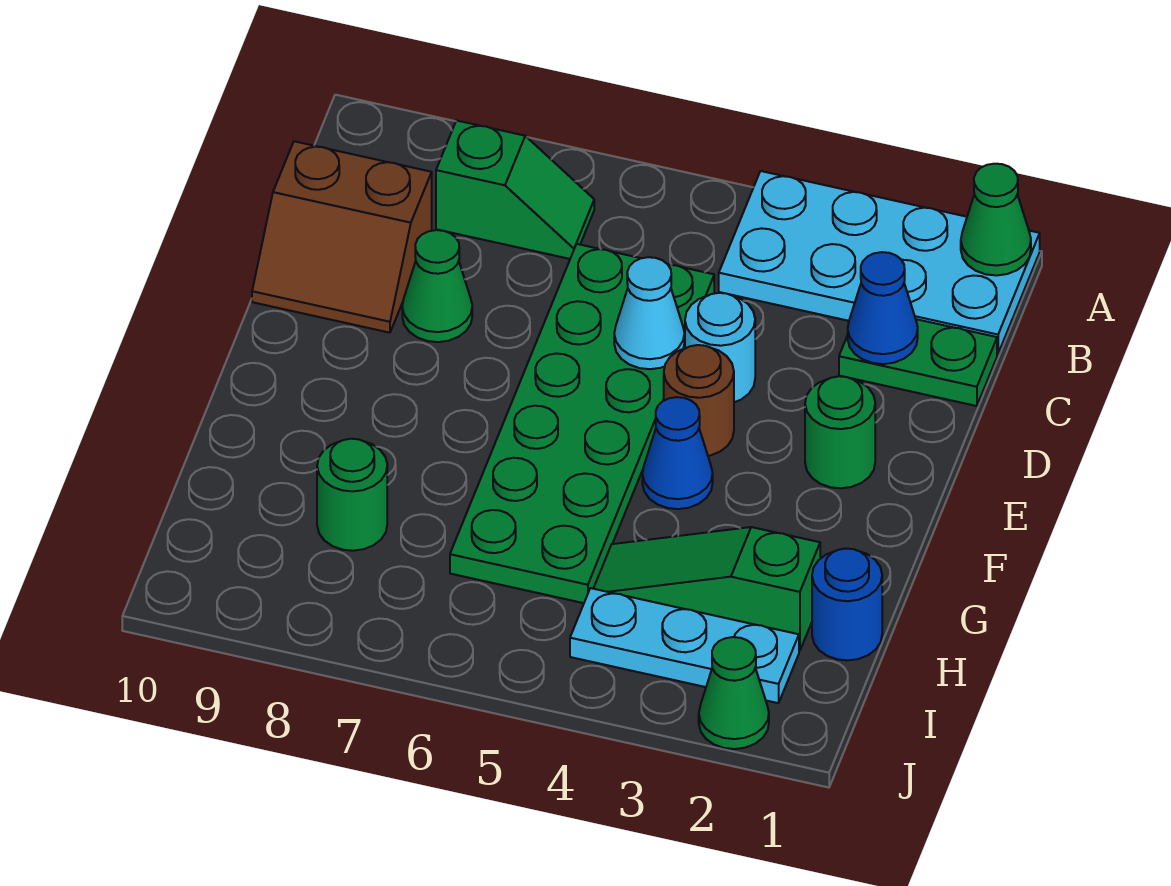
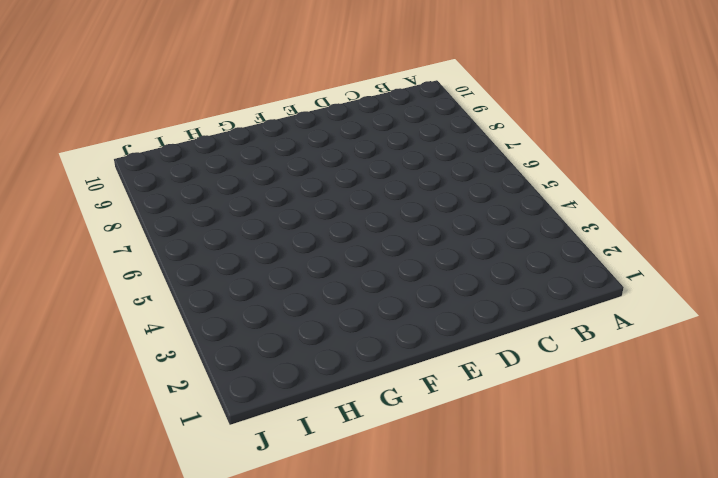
none -> cyan plate A1:B4 level 1
none -> green slope B7:B8 level 1 top 8
none -> green plate C1:C2 level 1

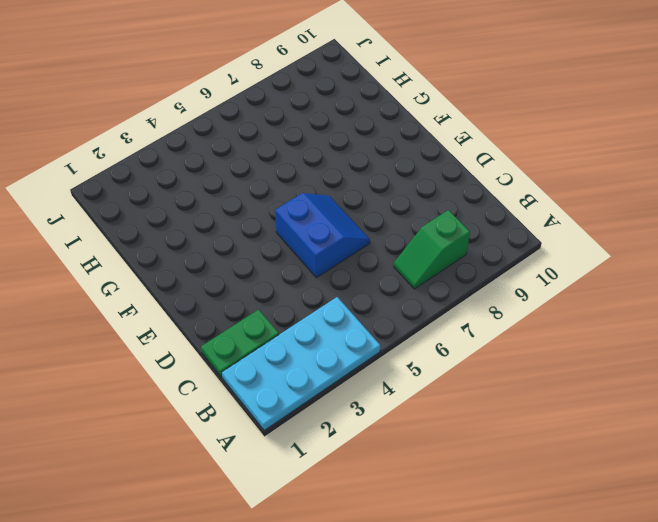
blue slope D5:E6 level 1 top 5 -> green plate C5:H6 level 1
none -> brown slope C9:D10 level 1 top C
none -> cyan round brick D4 level 1
none -> green cone D8 level 1

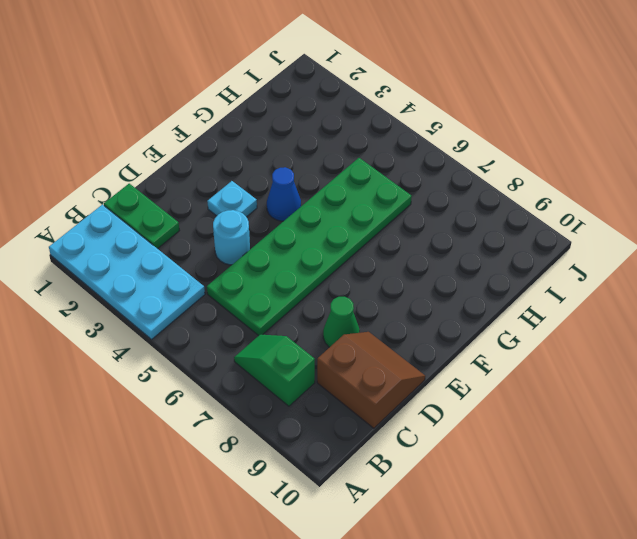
cyan plate E3 level 1 -> none
none -> green round brick E2 level 1
none -> brown round brick E4 level 1
none -> blue round brick H1 level 1

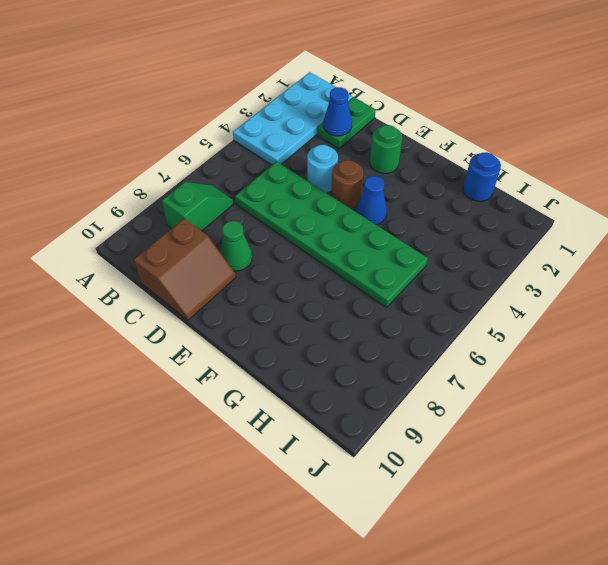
none -> green slope H2:H4 level 1 top 2
none -> green round brick H8 level 1
none -> cyan plate I2:I4 level 1

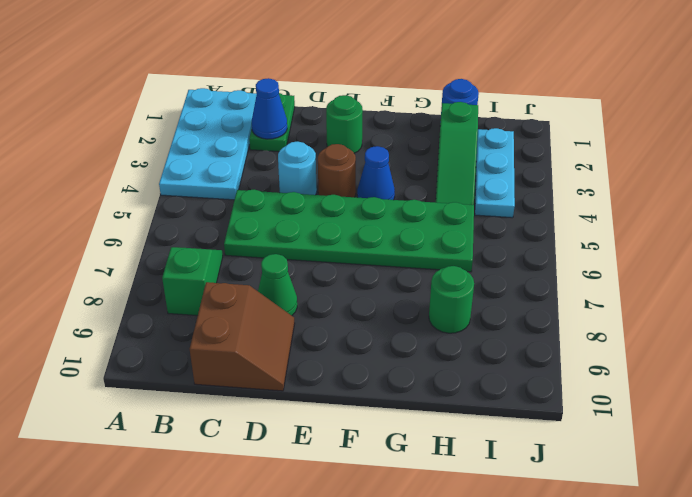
none -> green cone J2 level 1
none -> green cone A1 level 2
none -> cyan cone D5 level 2

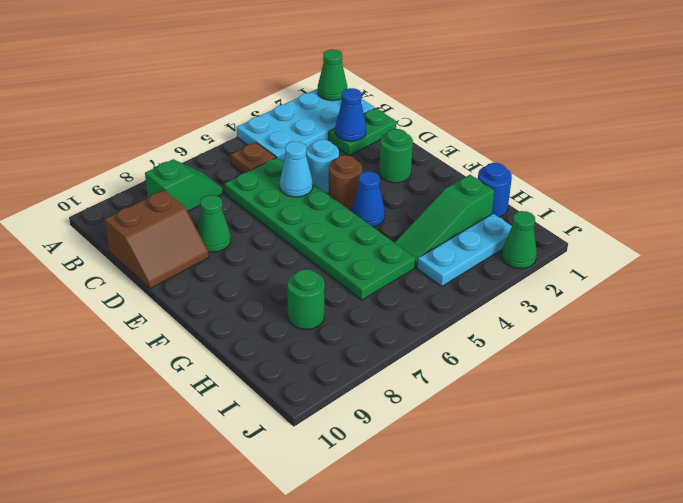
brown plate B5 level 1 -> none

